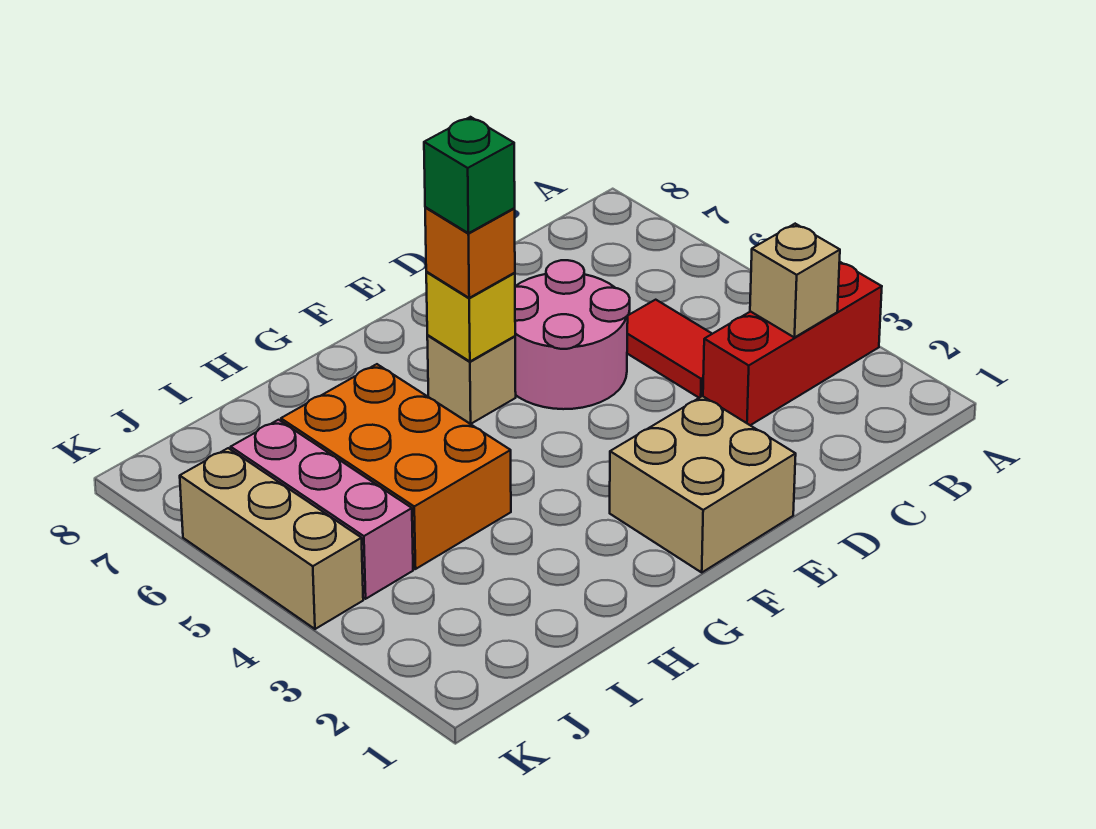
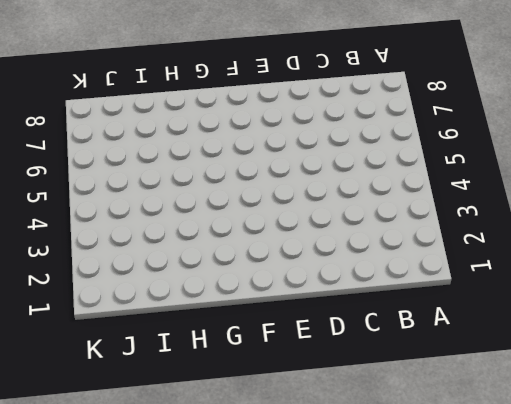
none -> red brick A3:C3 level 1
none -> red tile C4:C5 level 1
none -> pink round brick D5:E6 level 1

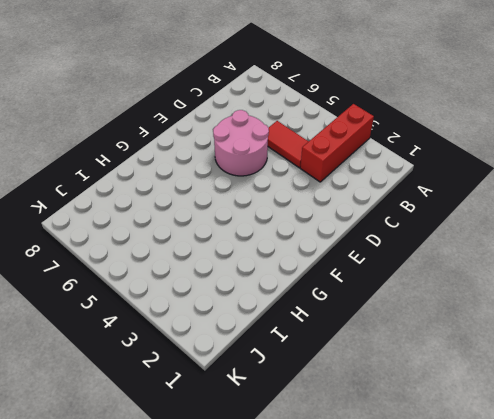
none -> tan brick E1:F2 level 1
none -> tan brick F6 level 1
none -> orange brick H4:I6 level 1

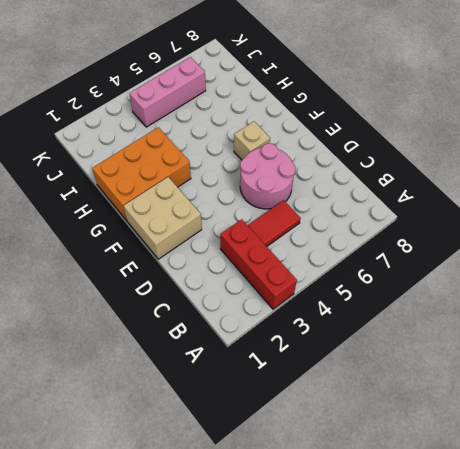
orange brick G1:H3 level 1 -> orange brick H4:I6 level 1
none -> tan brick K4:K6 level 1
none -> tan brick B3 level 2
none -> yellow brick F6 level 2

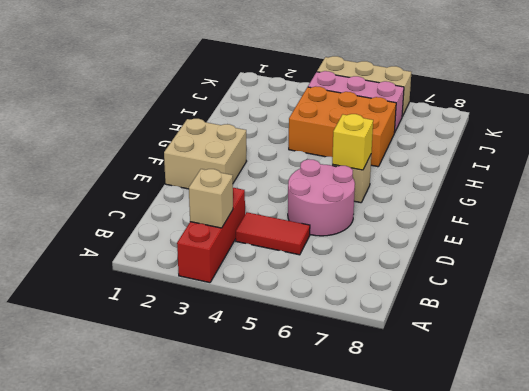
none -> orange brick F6 level 3
none -> green brick F6 level 4

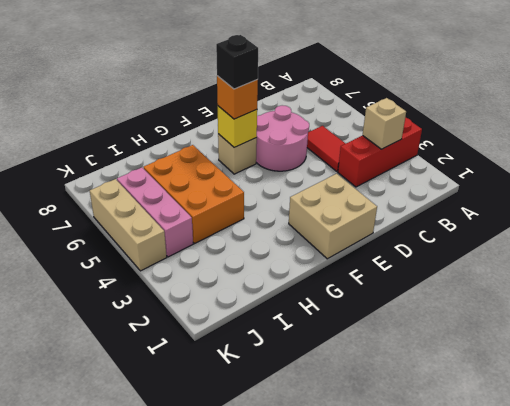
black brick F6 level 4 -> green brick F6 level 4

